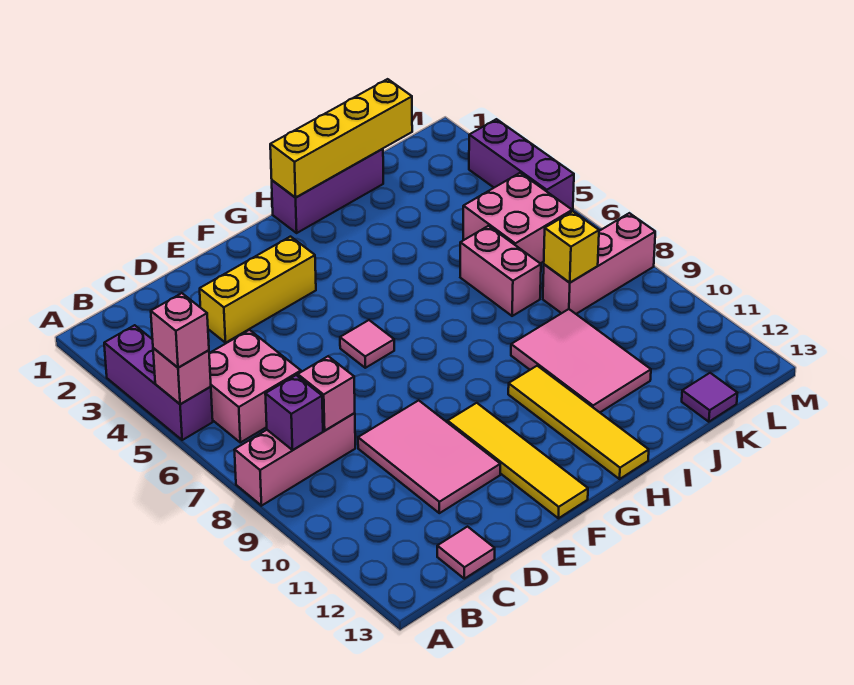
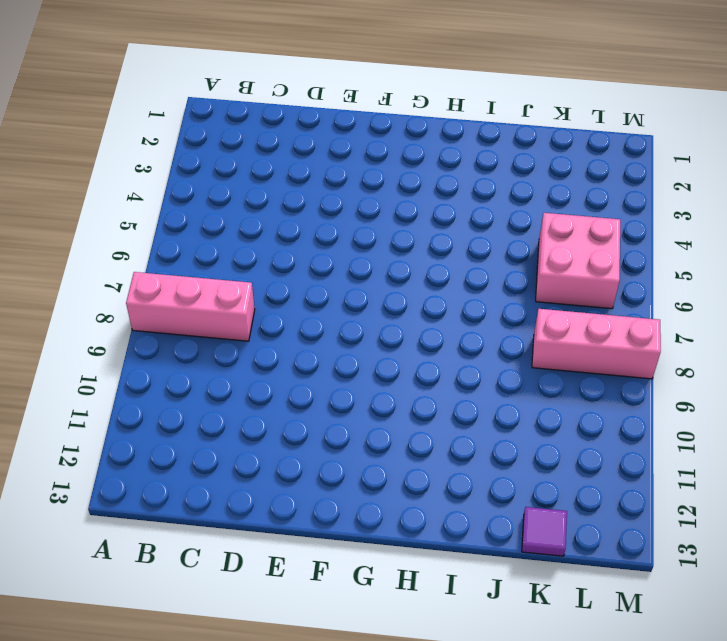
none -> purple brick A3:A5 level 1
none -> pink brick B5:C6 level 1
none -> pink tile C13 level 1

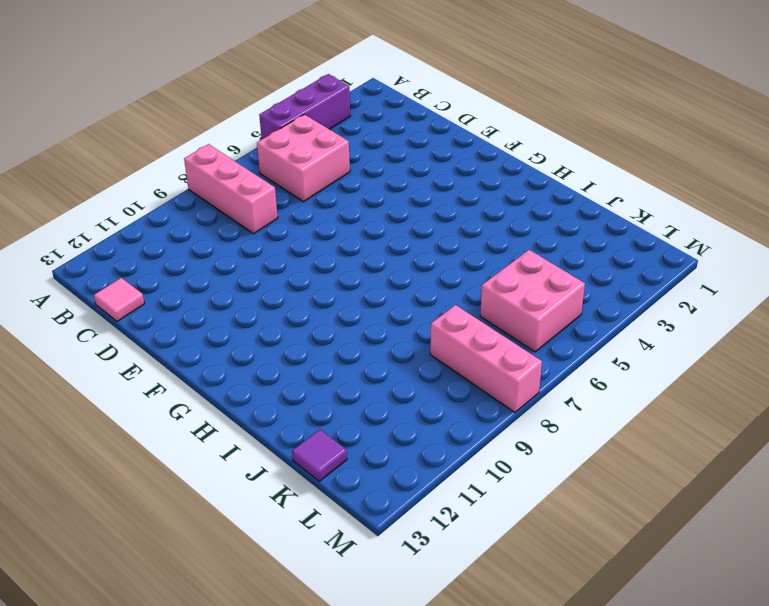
none -> yellow brick D3:F3 level 1
none -> pink tile D9:E11 level 1
none -> pink tile F6 level 1

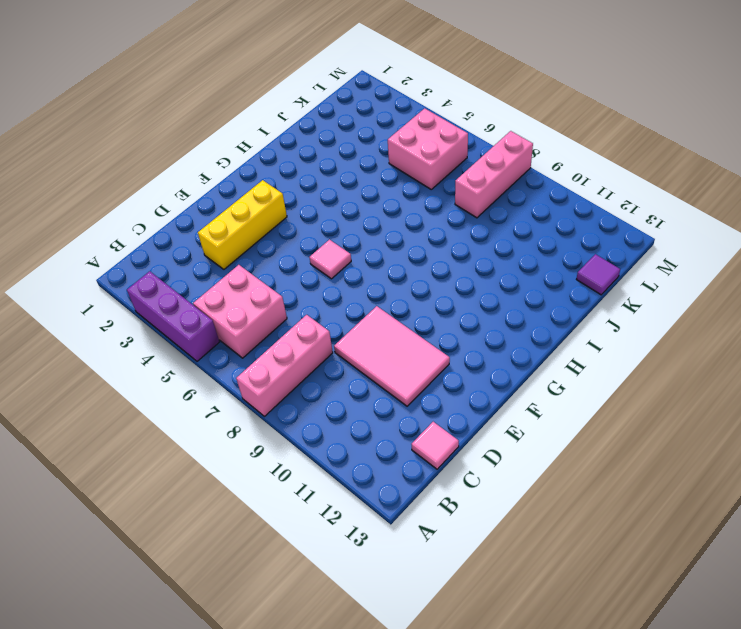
none -> yellow tile F10:F13 level 1
none -> purple brick H1:J1 level 1
none -> yellow tile H10:H13 level 1

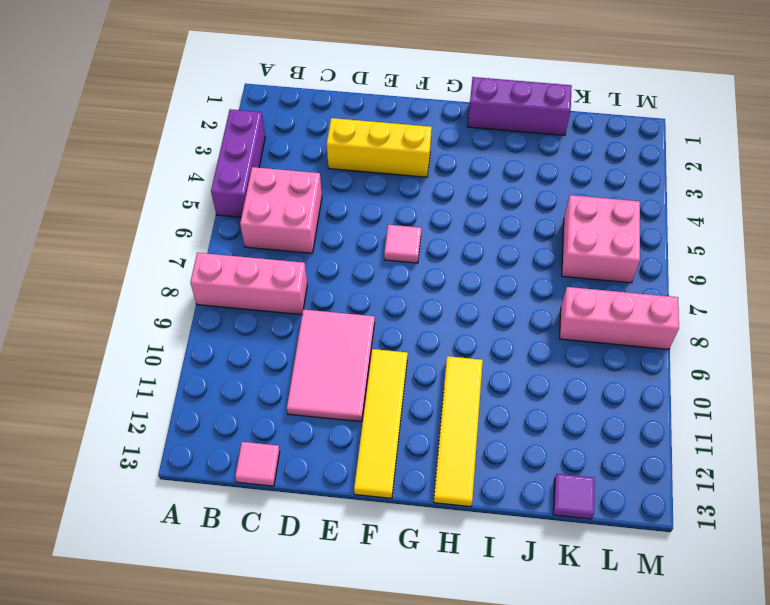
none -> pink tile I9:J11 level 1
none -> pink brick J6:J7 level 1
none -> purple brick M3:M5 level 1

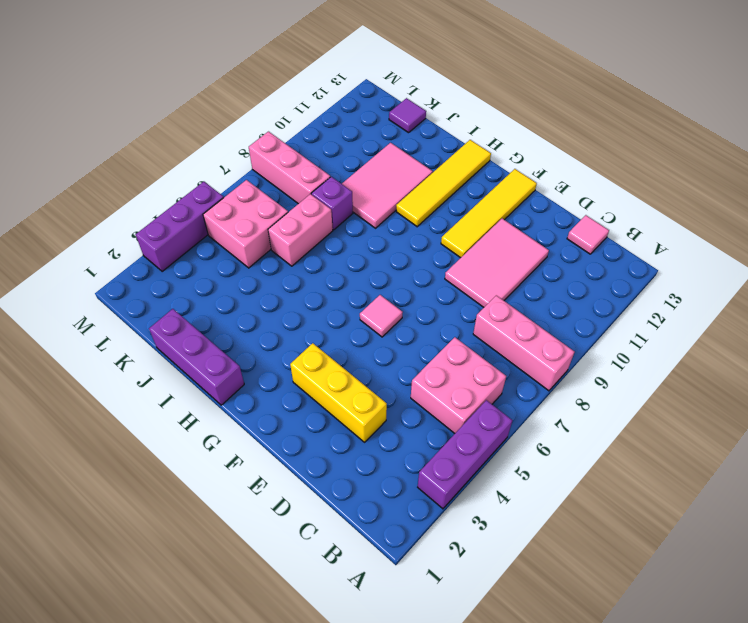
purple brick J8 level 1 -> purple brick B8 level 2
none -> pink brick A5 level 2
none -> pink brick C8 level 2
none -> yellow brick H1:K1 level 2

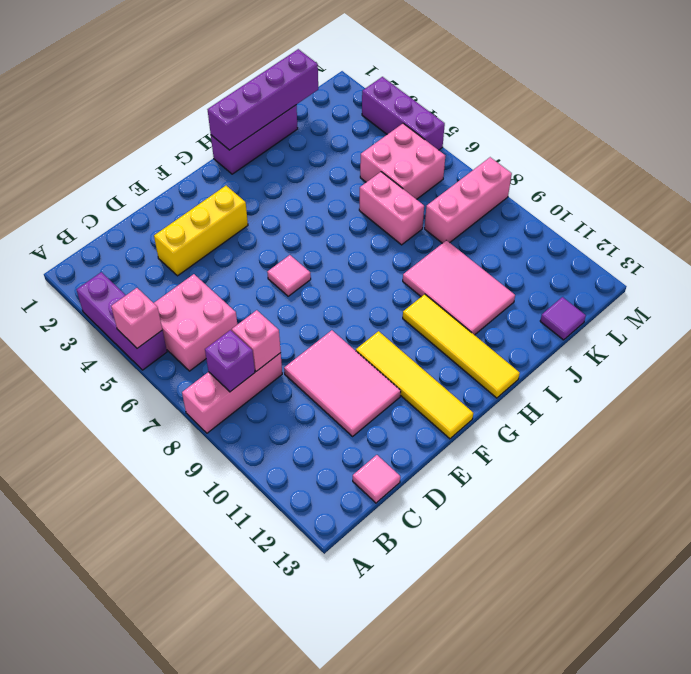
purple brick H1:K1 level 2 -> yellow brick H1:K1 level 2
none -> yellow brick K8 level 2
none -> pink brick A5 level 3

